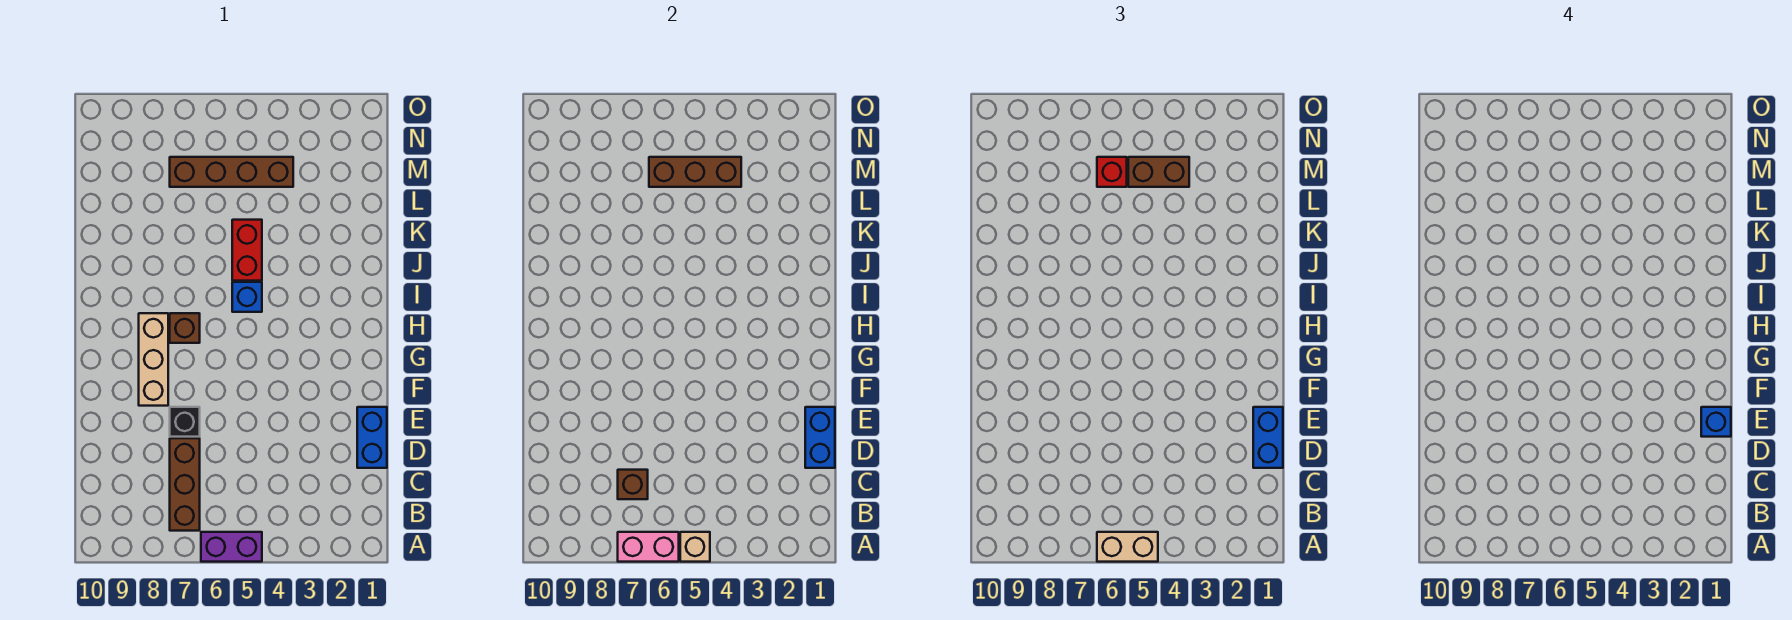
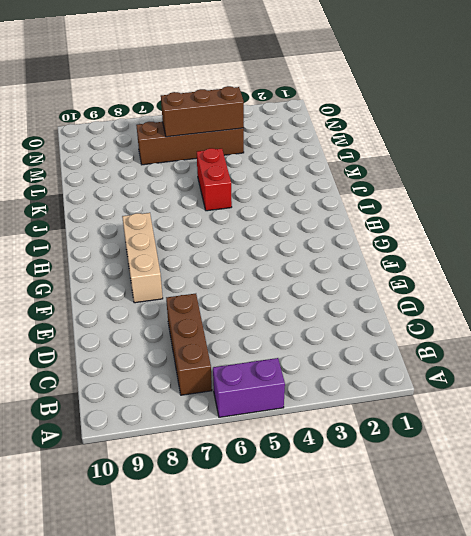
none -> blue brick D1:E1 level 1
none -> black brick E7 level 1
none -> brown brick H7 level 1

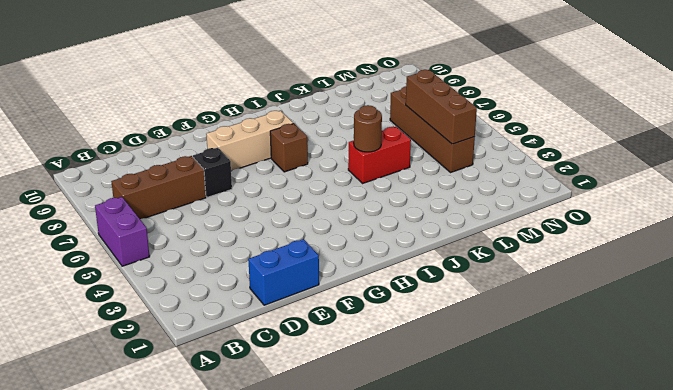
brown round brick J5 level 2 -> none
none -> blue brick I5 level 1
none -> tan brick A5 level 2
none -> pink brick A6:A7 level 2

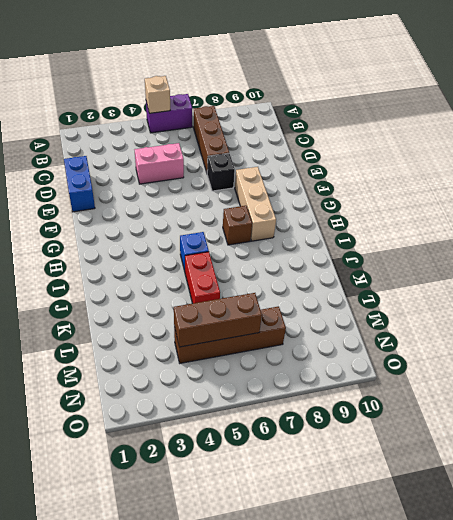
pink brick D4:D5 level 1 -> pink brick A6:A7 level 2
none -> brown brick C7 level 2
none -> blue brick D1:E1 level 2
none -> tan brick A5:A6 level 3

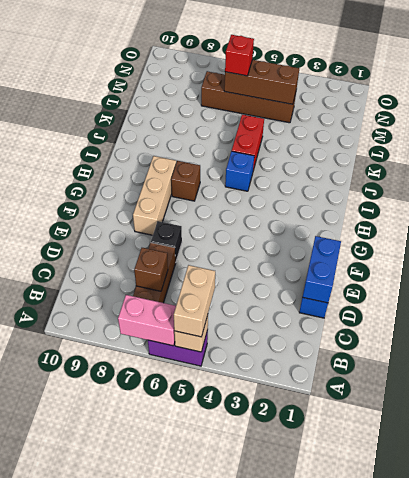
tan brick A5:B5 level 3 -> tan brick A5:A6 level 3
none -> blue brick D1:E1 level 3
none -> brown brick M4:M5 level 3
none -> blue brick E1 level 4

